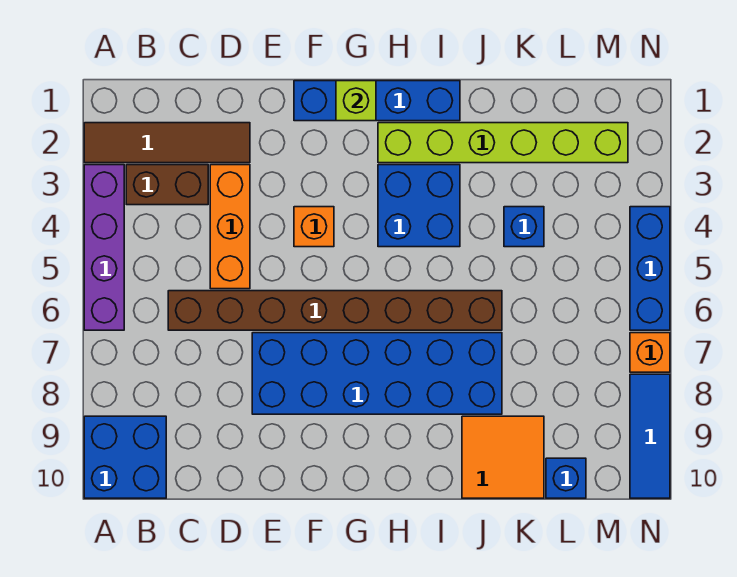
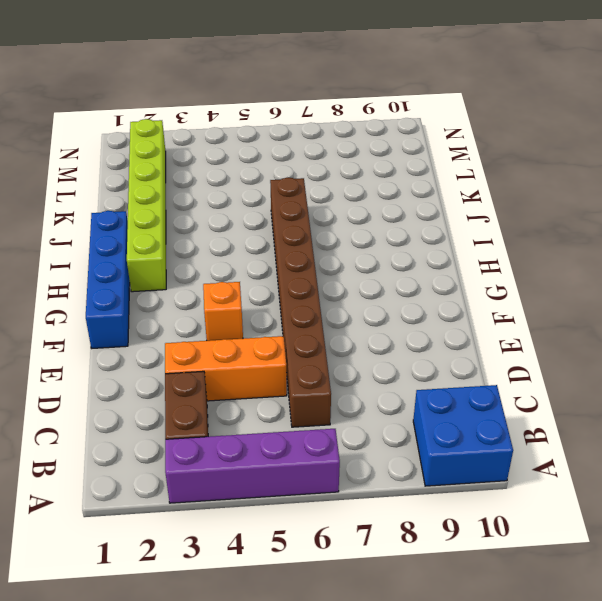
none -> brown tile A2:D2 level 1
none -> blue brick E7:J8 level 1
none -> blue brick H3:I4 level 1

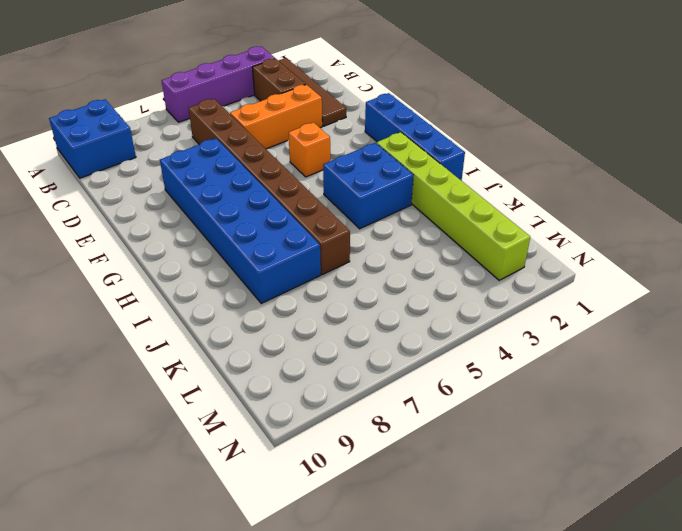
none -> orange tile J9:K10 level 1
none -> blue brick K4 level 1
none -> blue brick L10 level 1

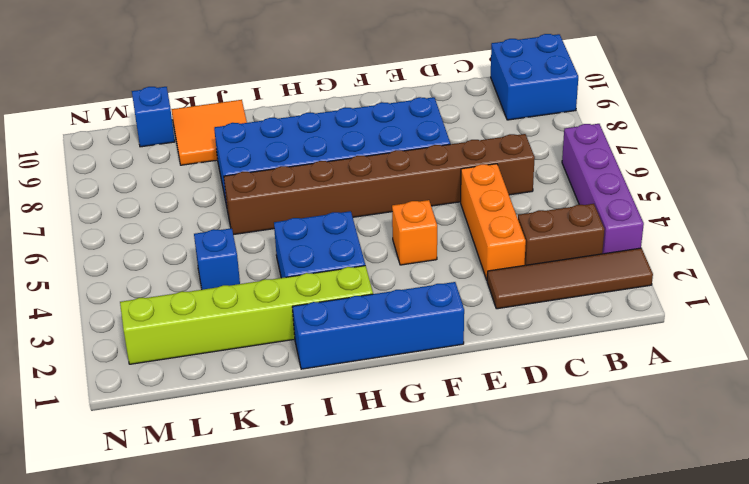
none -> blue brick N4:N6 level 1
none -> orange brick N7 level 1
none -> blue tile N8:N10 level 1

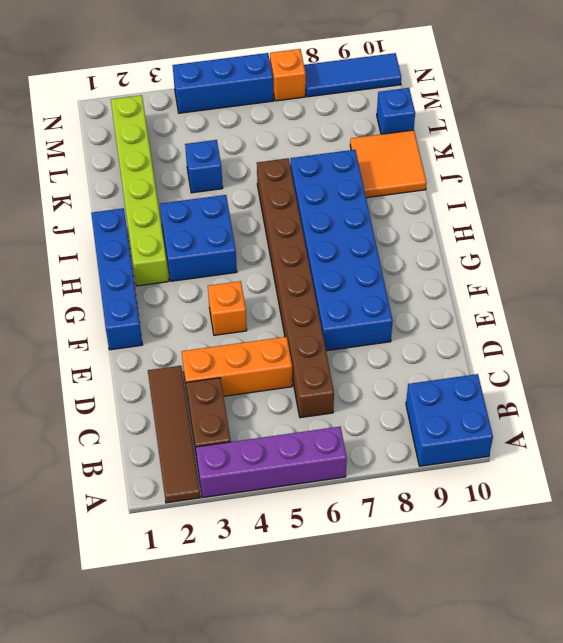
none -> lime brick G1 level 2

